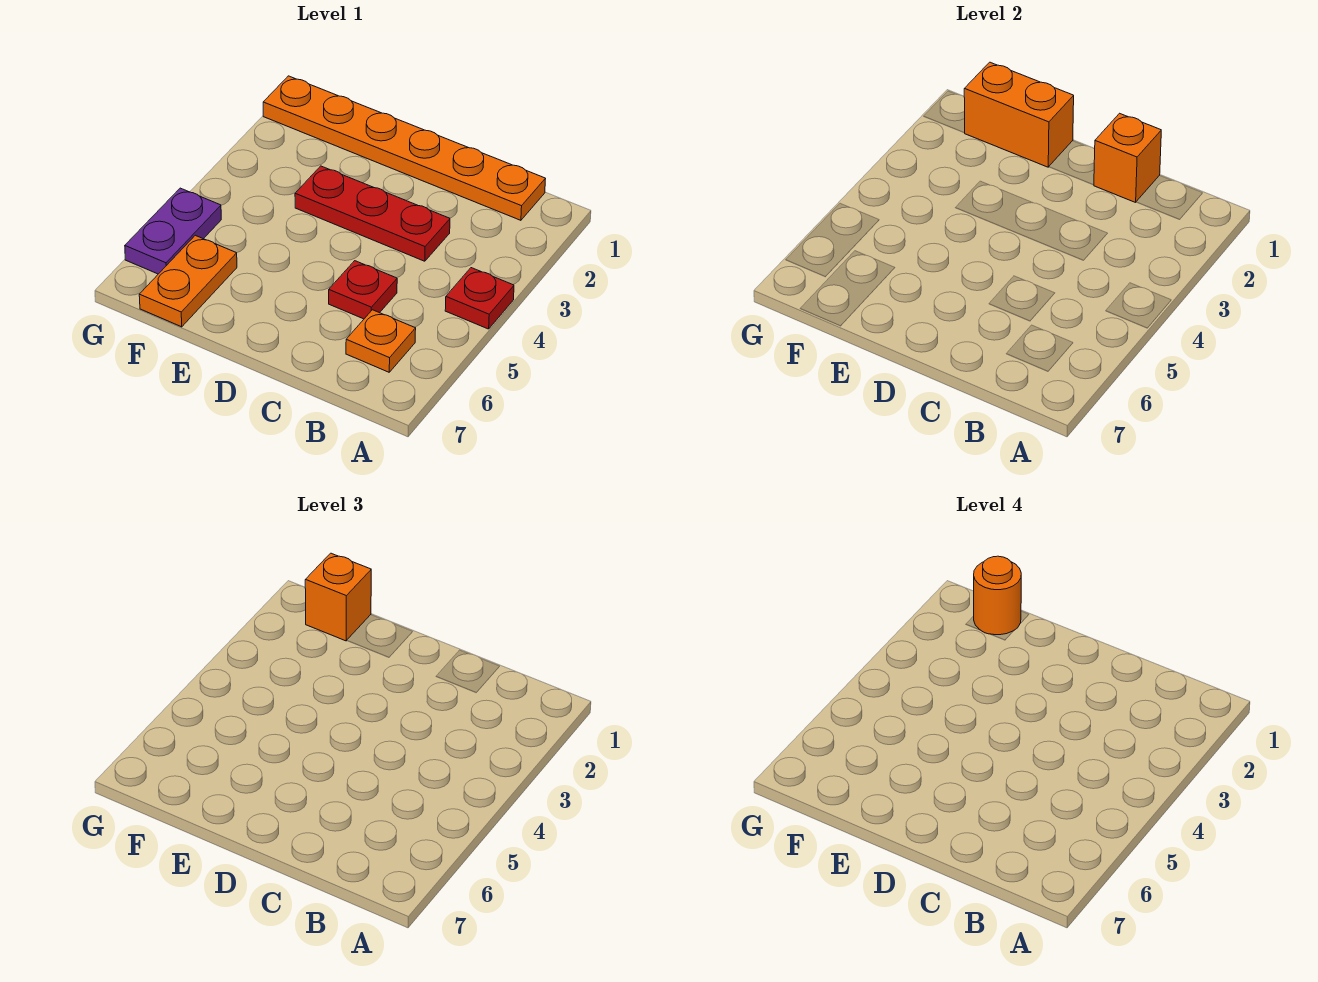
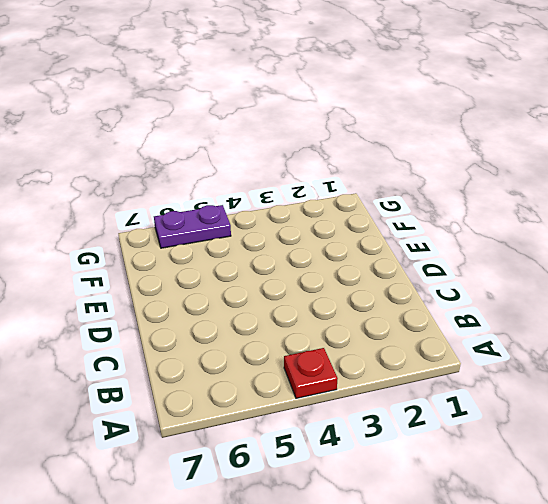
none -> orange plate B1:G1 level 1
none -> orange plate B6 level 1

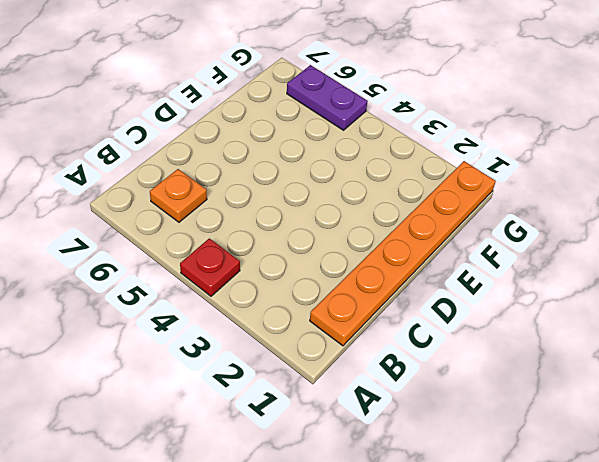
none -> red plate C3:E3 level 1
none -> red plate C5 level 1

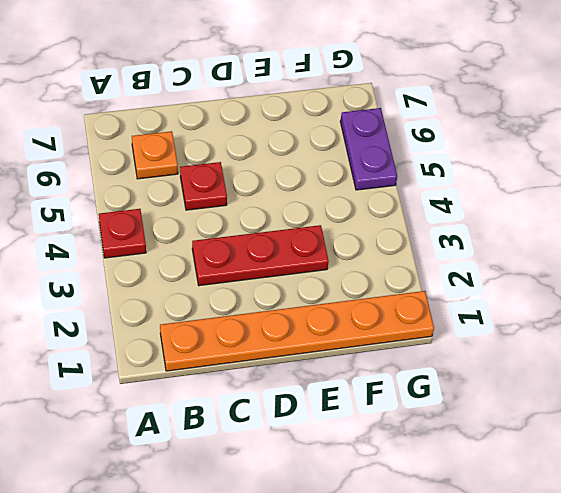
none -> orange plate F6:F7 level 1
none -> orange brick C1 level 2

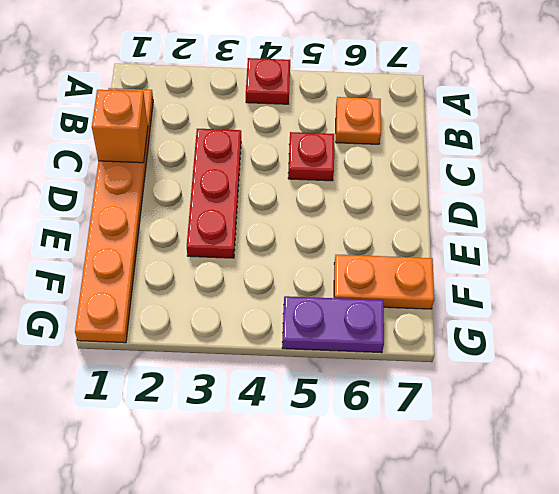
none -> orange brick E1:F1 level 2
none -> orange brick F1 level 3

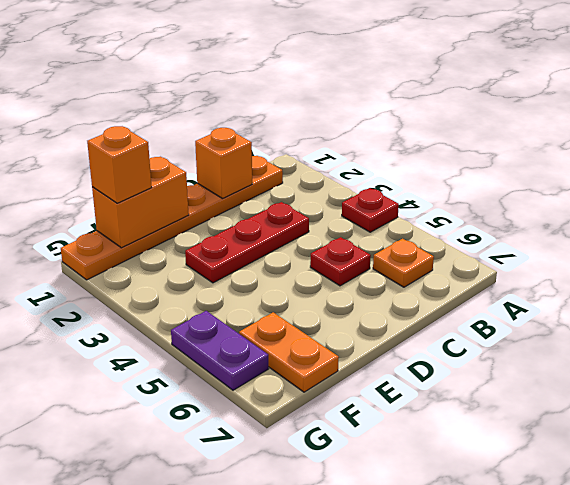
none -> orange round brick F1 level 4

